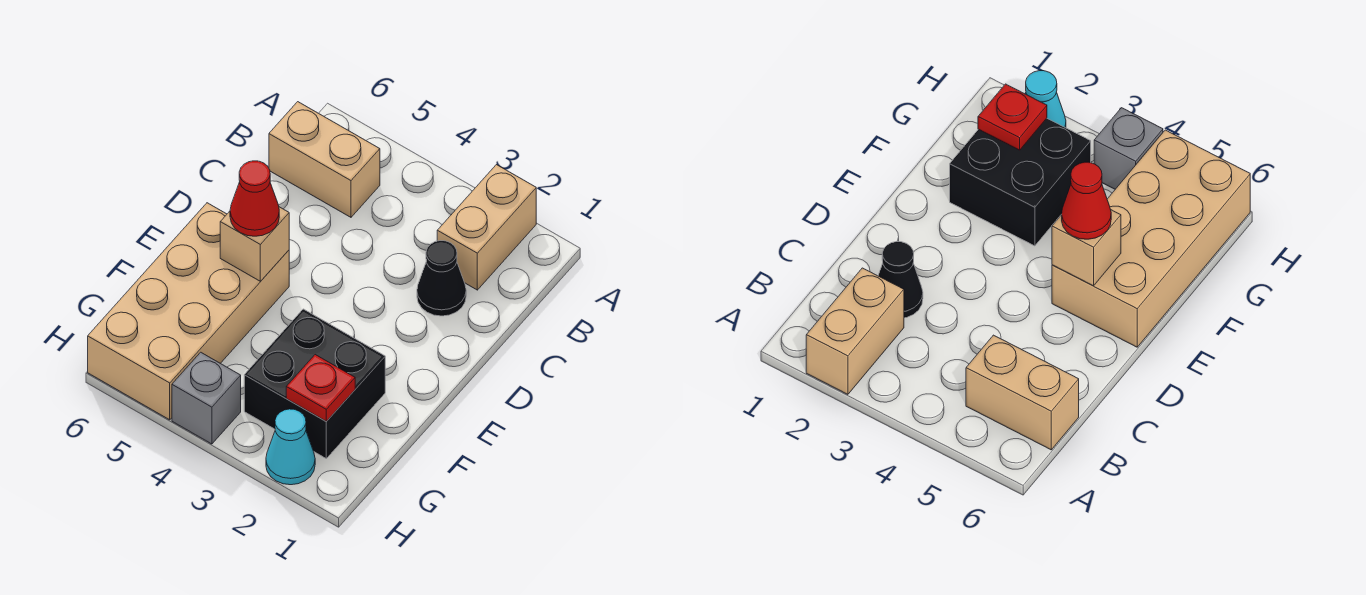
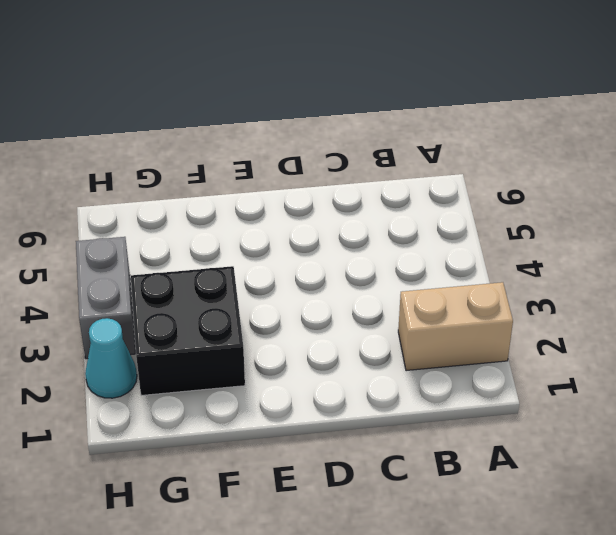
grey brick H3:H4 level 1 -> grey brick H4 level 1
none -> tan brick B5:B6 level 1
none -> black cone C2 level 1

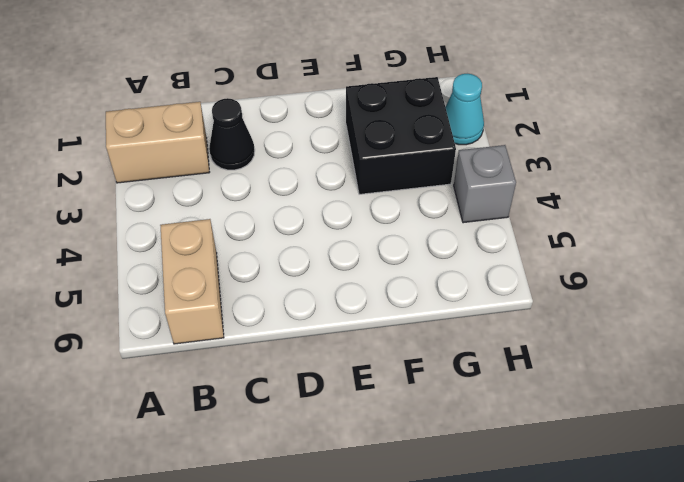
none -> tan brick E5:H6 level 1
none -> tan brick E5 level 2

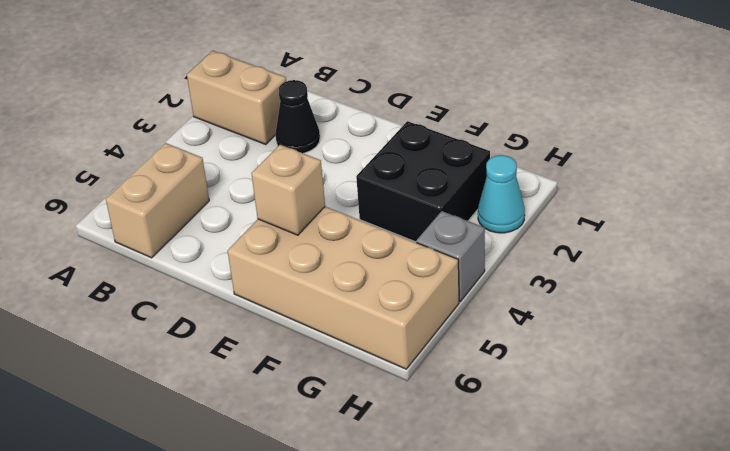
none -> red plate G2 level 2
none -> red cone E5 level 3

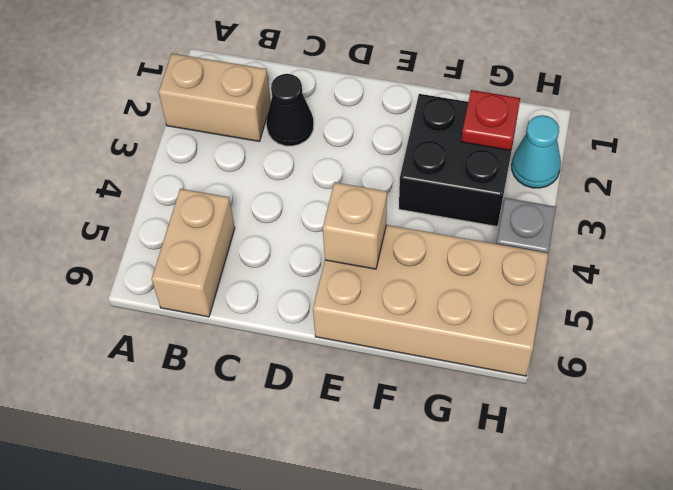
none -> red cone E5 level 3

